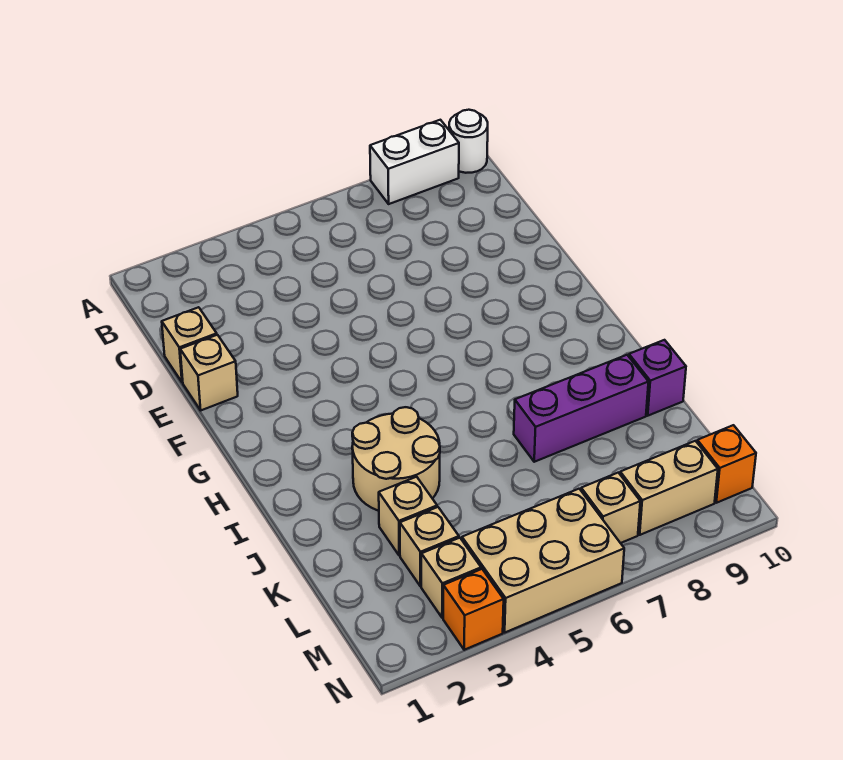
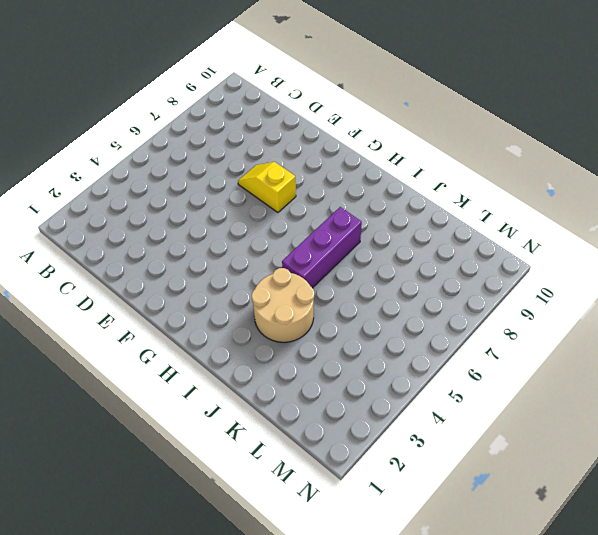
yellow slope E7:F7 level 1 top F -> none
purple brick I5:I7 level 1 -> purple brick J7:J9 level 1
none -> white brick A8:A9 level 1
none -> white round brick A10 level 1
none -> tan brick D1 level 1

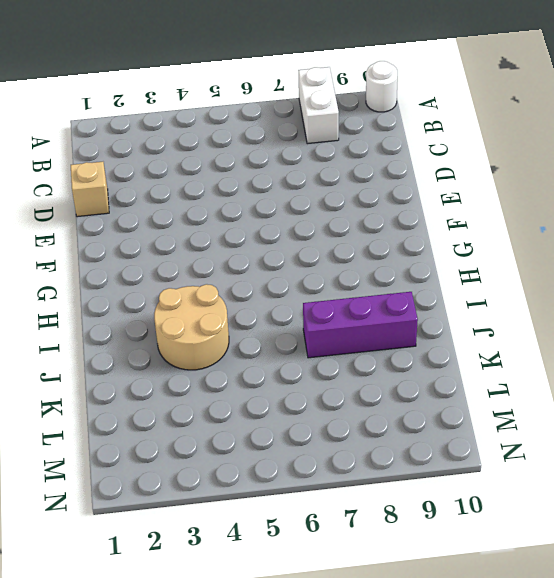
white brick A8:B8 level 1 -> white brick A8:A9 level 1
none -> tan brick E1 level 1
none -> purple brick J10 level 1
none -> tan brick K3 level 1

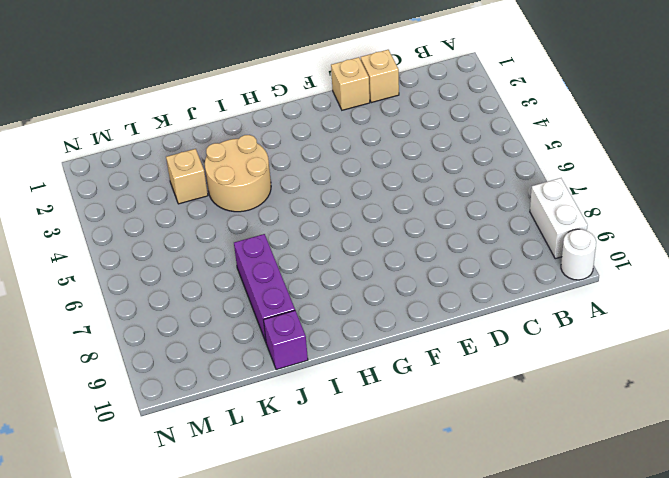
none -> tan brick L3 level 1
none -> tan brick M3 level 1
none -> tan brick M4:N6 level 1

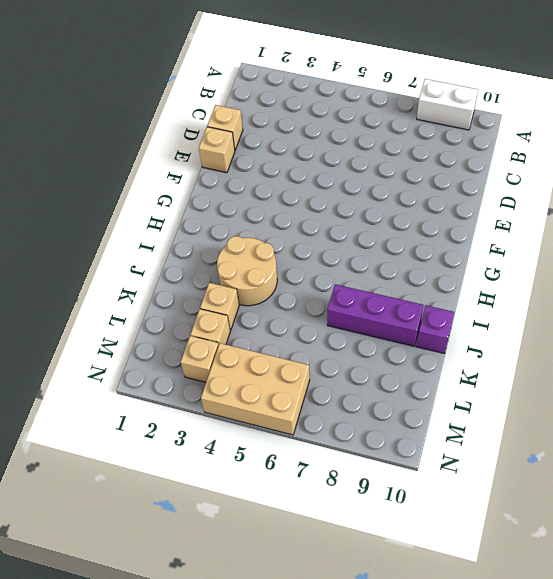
none -> white round brick A10 level 1
none -> tan brick M7 level 1
none -> tan brick M8:M9 level 1

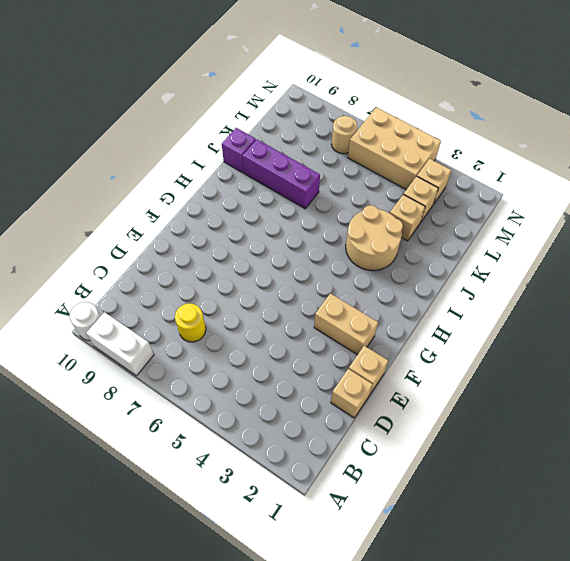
yellow round brick C7 level 1 -> none
tan brick F2:F3 level 1 -> tan brick M8:M9 level 1
tan round brick M7 level 1 -> tan brick M7 level 1
none -> orange brick M10 level 1
none -> orange brick N3 level 1

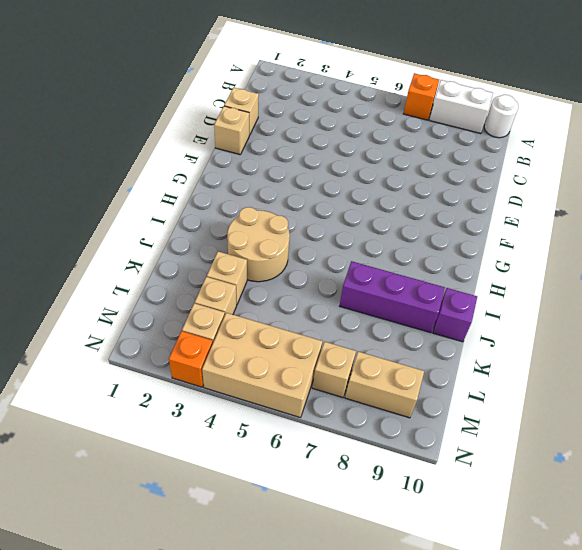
orange brick A7 level 1 -> orange brick M10 level 1

